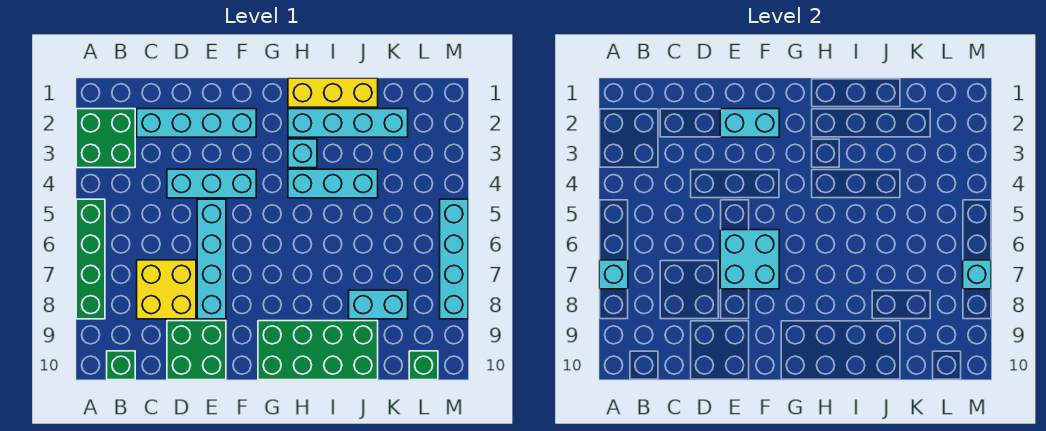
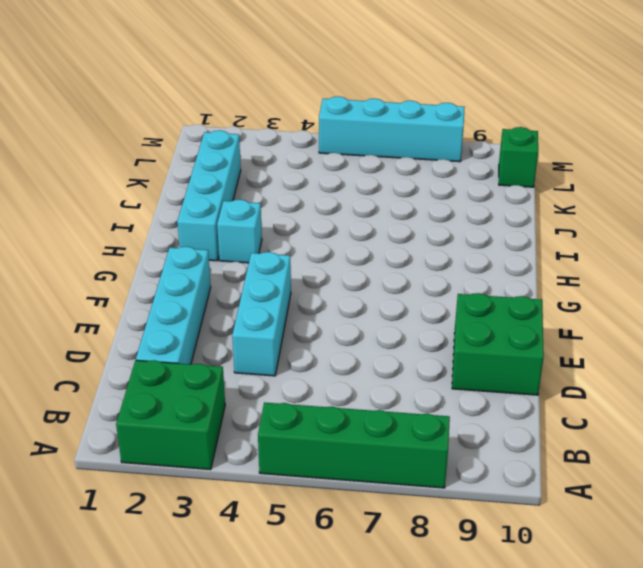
none -> green brick B10 level 1
none -> yellow brick C7:D8 level 1
none -> cyan brick E5:E8 level 1

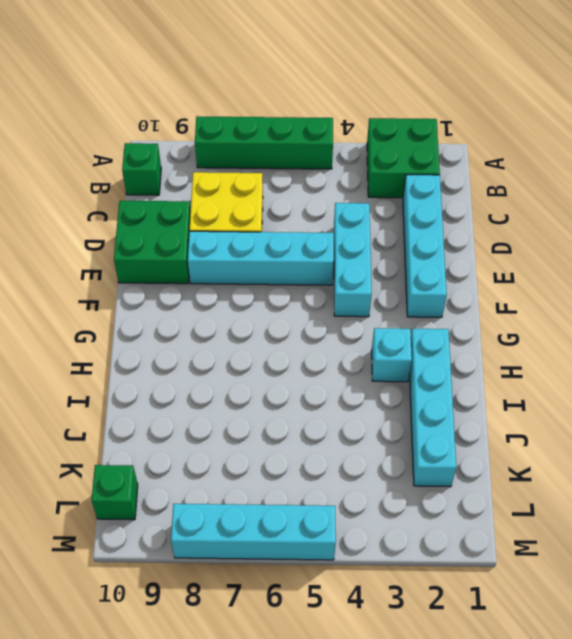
none -> green brick G9:J10 level 1
none -> yellow brick H1:J1 level 1
none -> cyan brick H4:J4 level 1

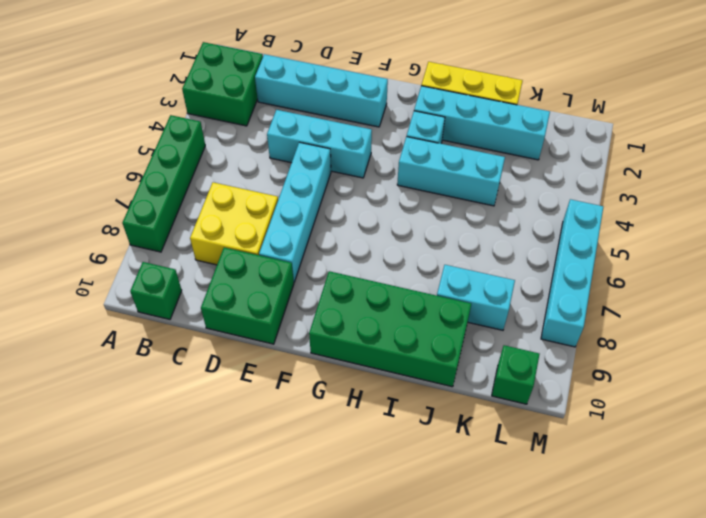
none -> cyan brick A7 level 2
none -> cyan brick E2:F2 level 2
none -> cyan brick E6:F7 level 2

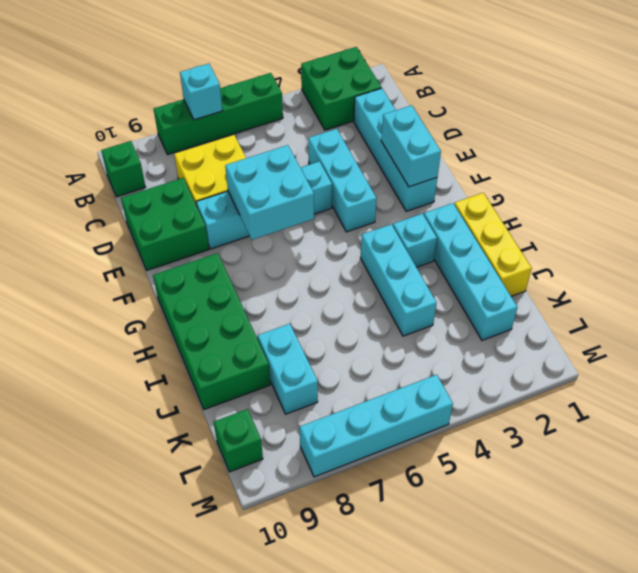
none -> cyan brick M7 level 2

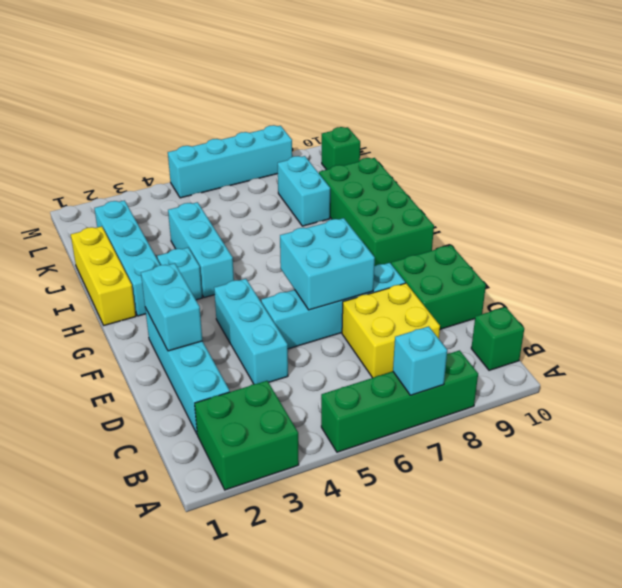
none -> cyan brick M7 level 2

